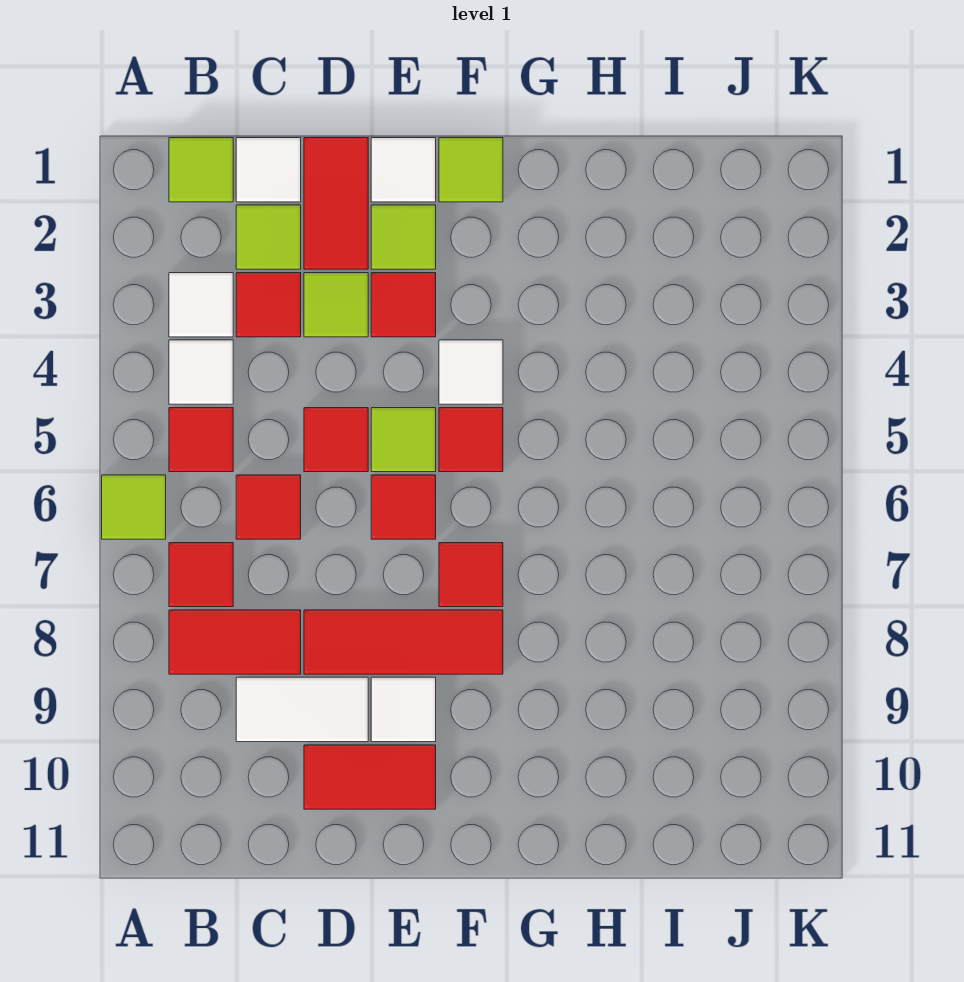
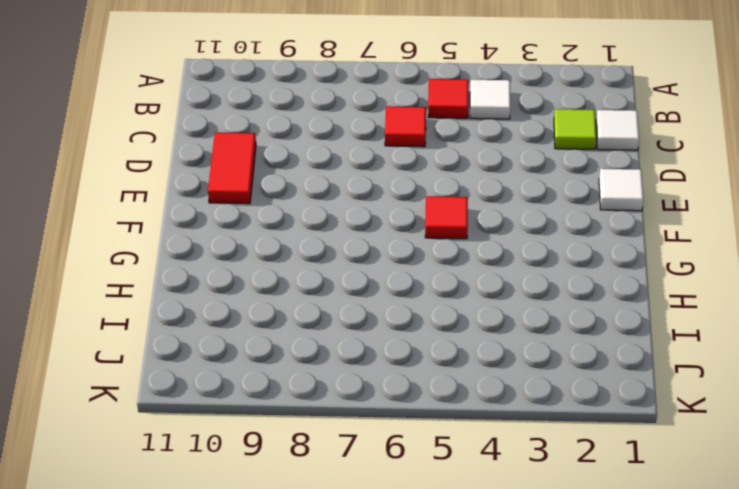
none -> lime tile A6 level 1
none -> lime tile B1 level 1
none -> white tile B3 level 1

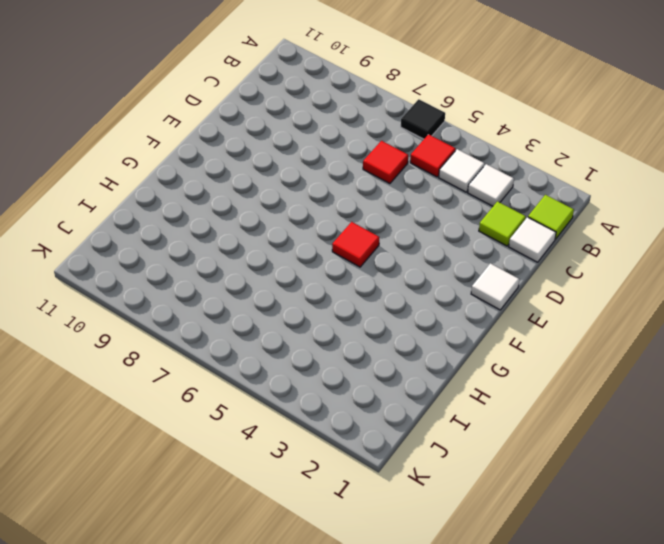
black tile A6 level 1 -> lime tile A6 level 1
none -> red tile B7 level 1
none -> red tile B8:C8 level 1
none -> red tile C3 level 1

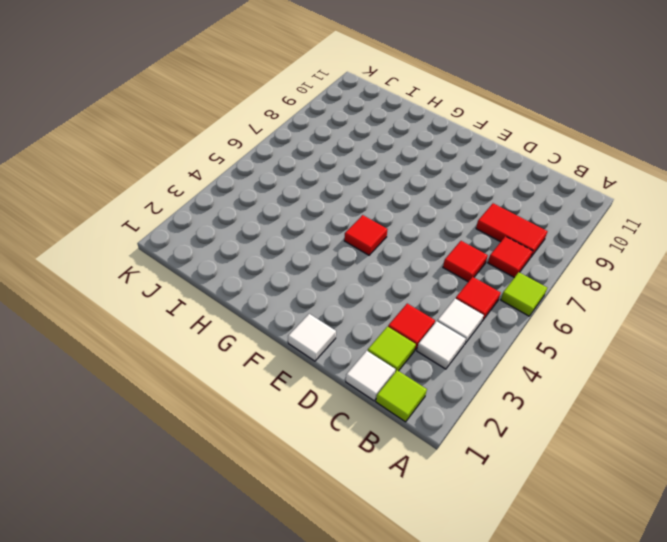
none -> white tile C9:D9 level 1
none -> red tile D1:D2 level 1
none -> lime tile D3 level 1

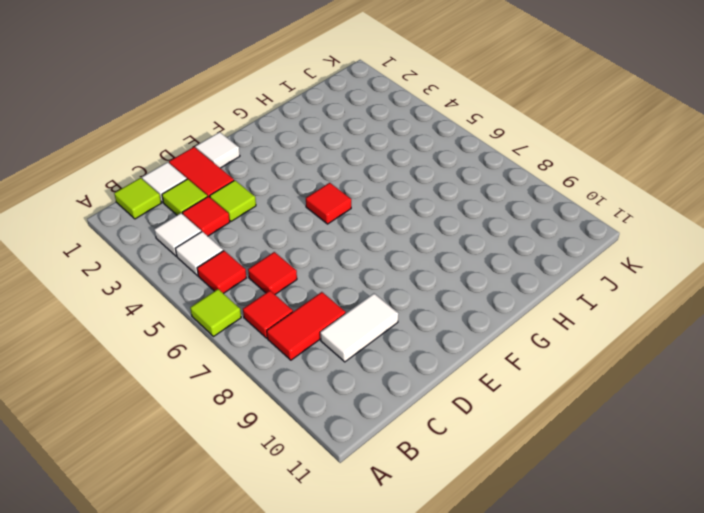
none -> red tile D5 level 1
none -> red tile D8:F8 level 1
none -> red tile D10:E10 level 1

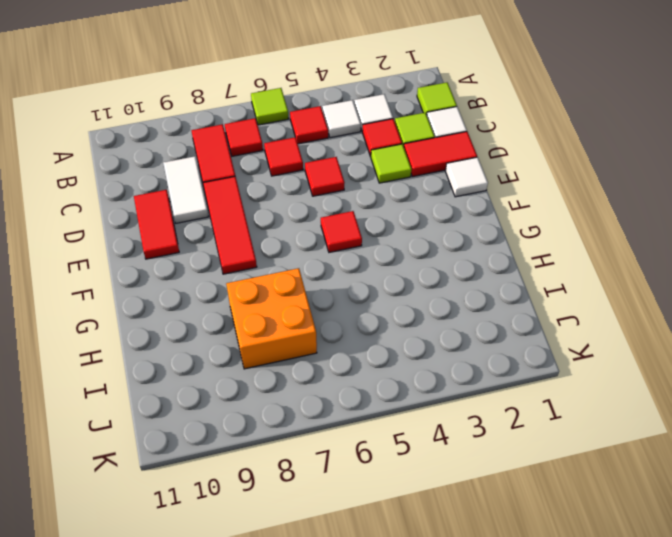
orange brick H7:I8 level 1 -> none
none -> lime tile E2 level 1
none -> red tile E3 level 1
none -> lime tile E5 level 1

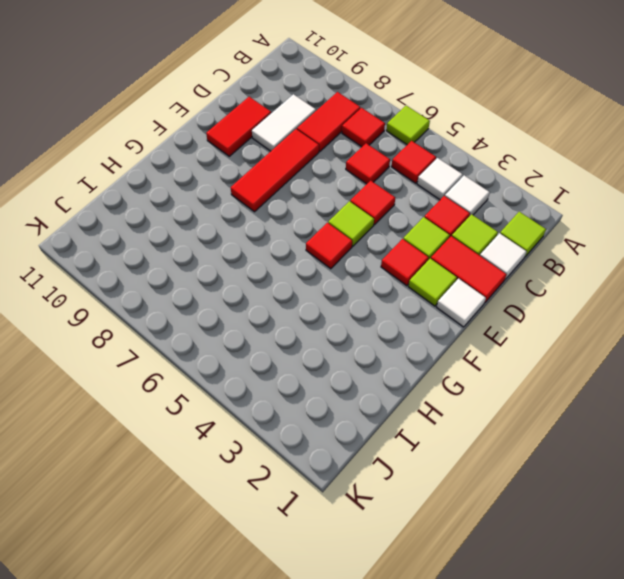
none -> red tile E6 level 1
none -> white tile E9 level 1
none -> lime tile F1 level 1

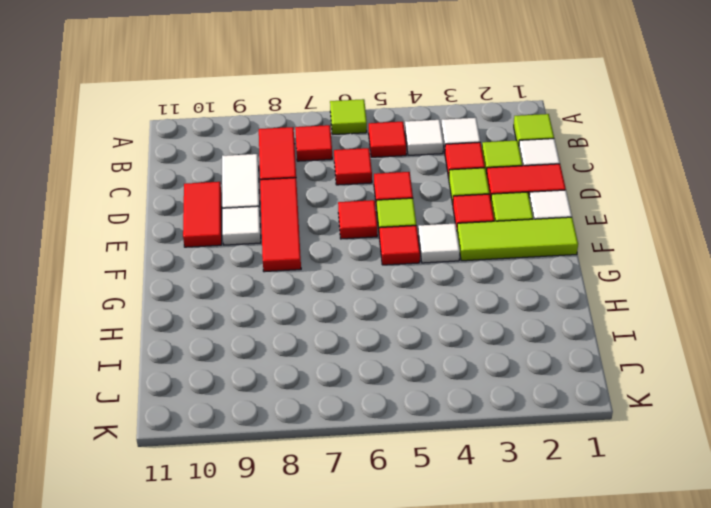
lime tile F1:F3 level 1 -> lime tile F1 level 1
none -> red tile F7 level 1

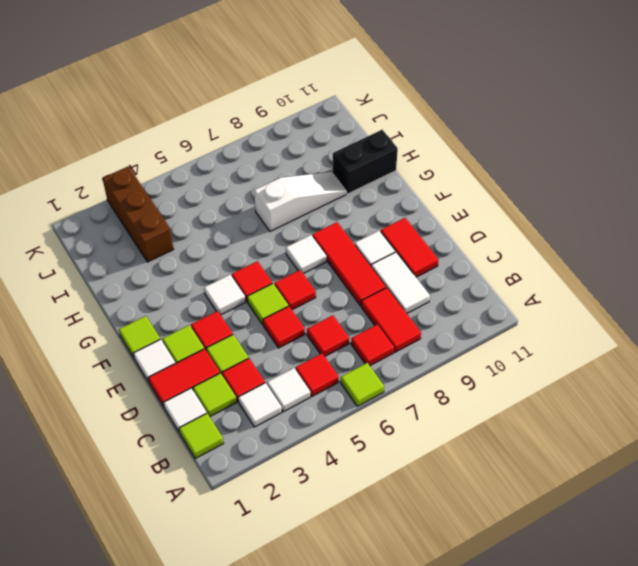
white tile F7 level 1 -> red tile F7 level 1
white slope H7:H9 level 1 top 7 -> none
black brick H10:H11 level 1 -> none
brown brick I3:K3 level 1 -> none

